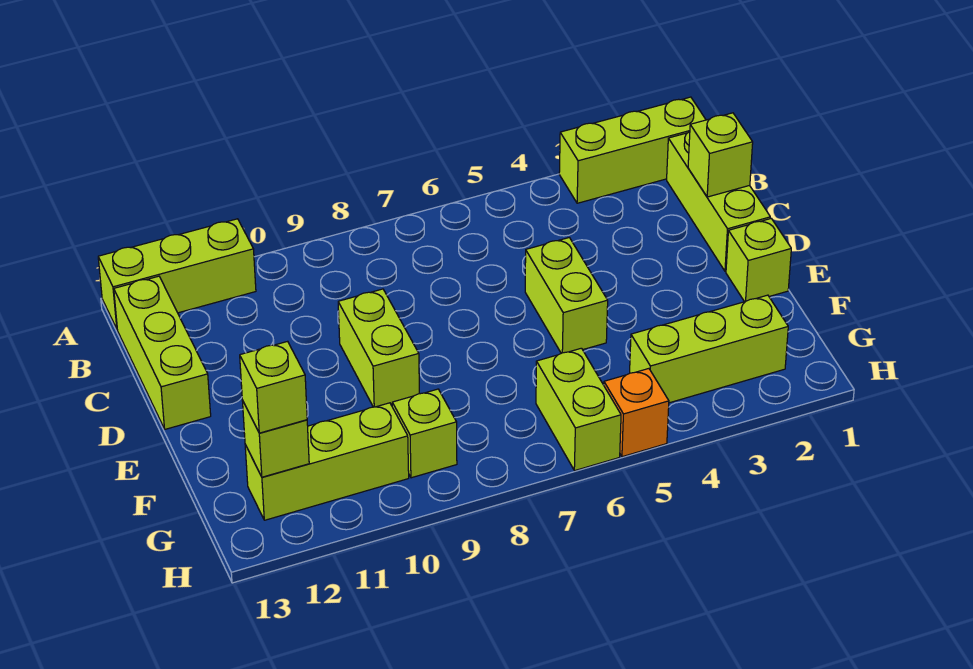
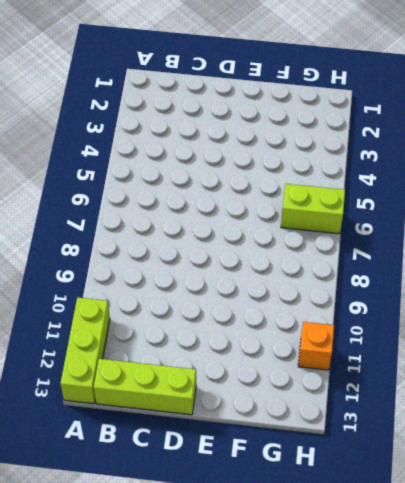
orange brick H11 level 1 -> orange brick H5 level 1
none -> lime brick A1:A3 level 1
none -> lime brick B1:D1 level 1
none -> lime brick D5:E5 level 1

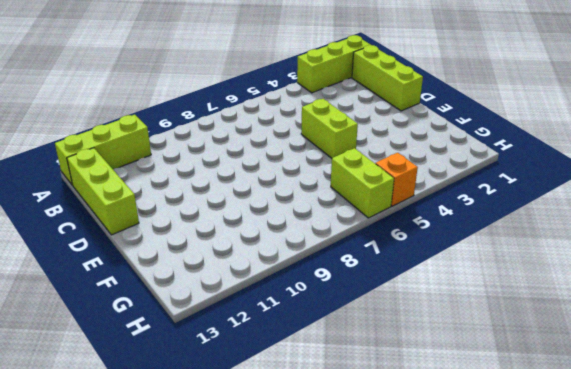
none -> lime brick D9:E9 level 1
none -> lime brick E1 level 1
none -> lime brick G2:G4 level 1

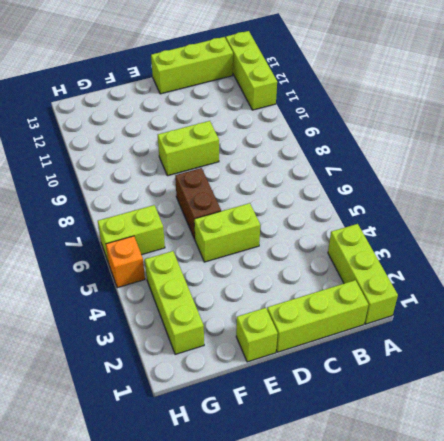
brown brick E6:E7 level 1 -> none
none -> lime brick G9 level 1
none -> lime brick G10:G12 level 1
none -> lime brick C1 level 2

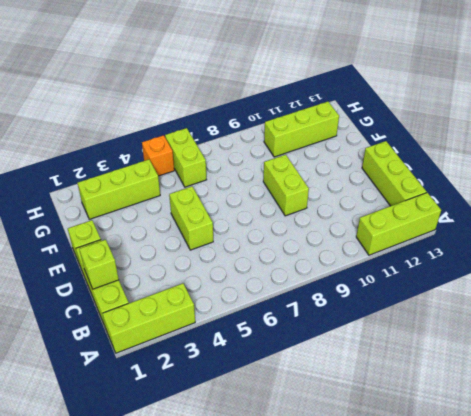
none -> lime brick G9 level 1
none -> lime brick G12 level 2
none -> lime brick G12 level 3

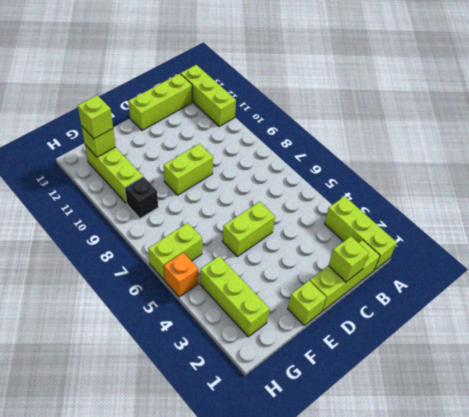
black brick G9 level 1 -> lime brick G9 level 1

